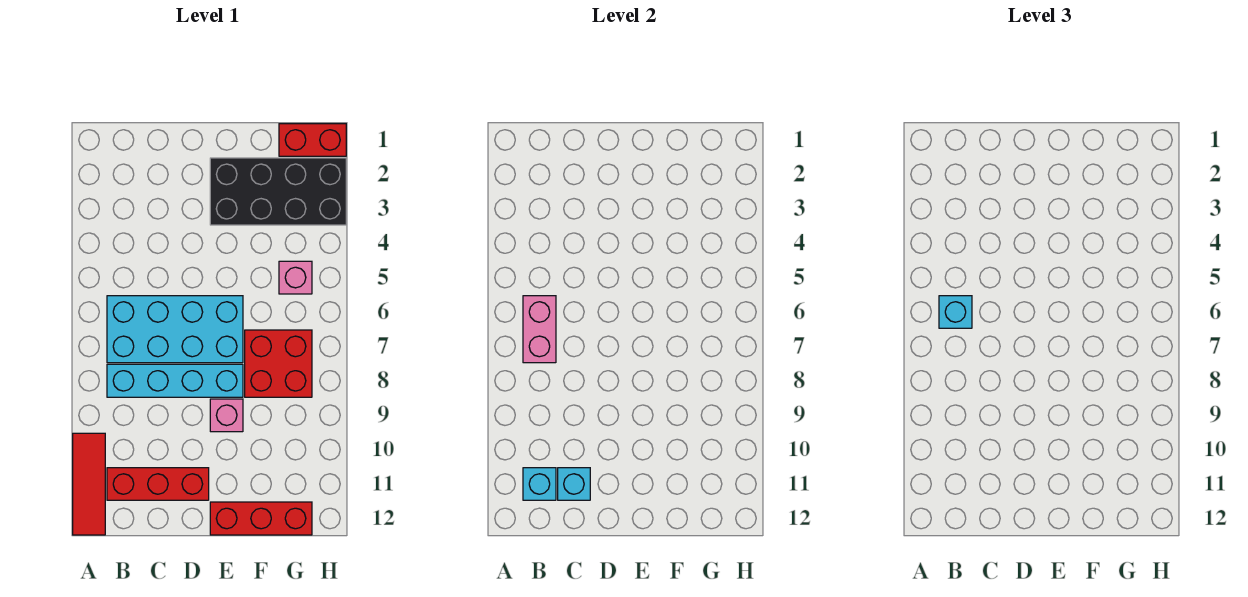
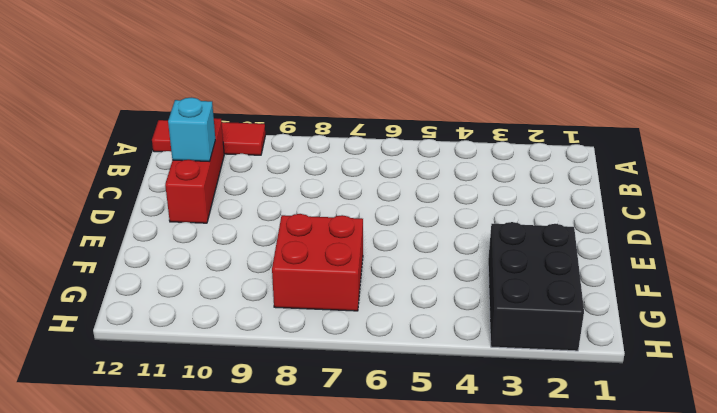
black brick F2:H3 level 1 -> black brick E2:H3 level 1
none -> cyan brick B6:E7 level 1
none -> cyan brick B8:E8 level 1
none -> pink brick E9 level 1

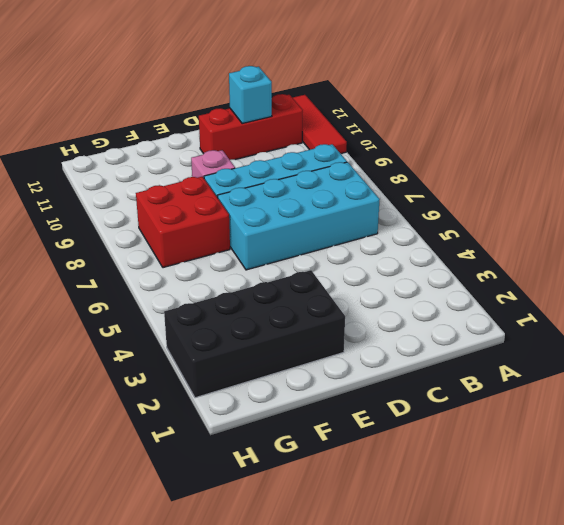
none -> red brick E12:G12 level 1
none -> red brick G1:H1 level 1
none -> pink brick G5 level 1

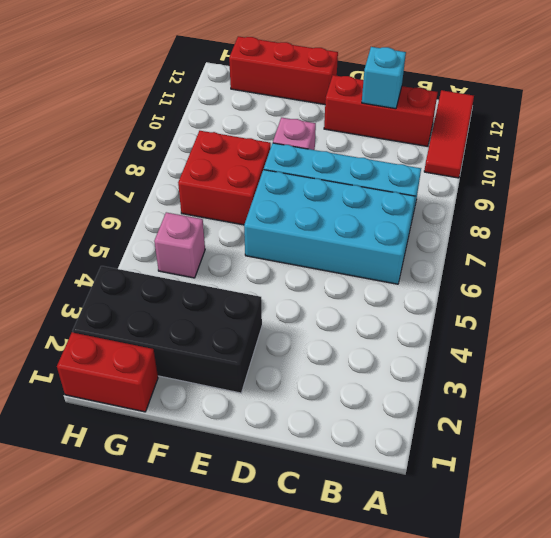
none -> pink brick B6:B7 level 2
none -> cyan brick B11 level 2
none -> cyan brick B6 level 3

